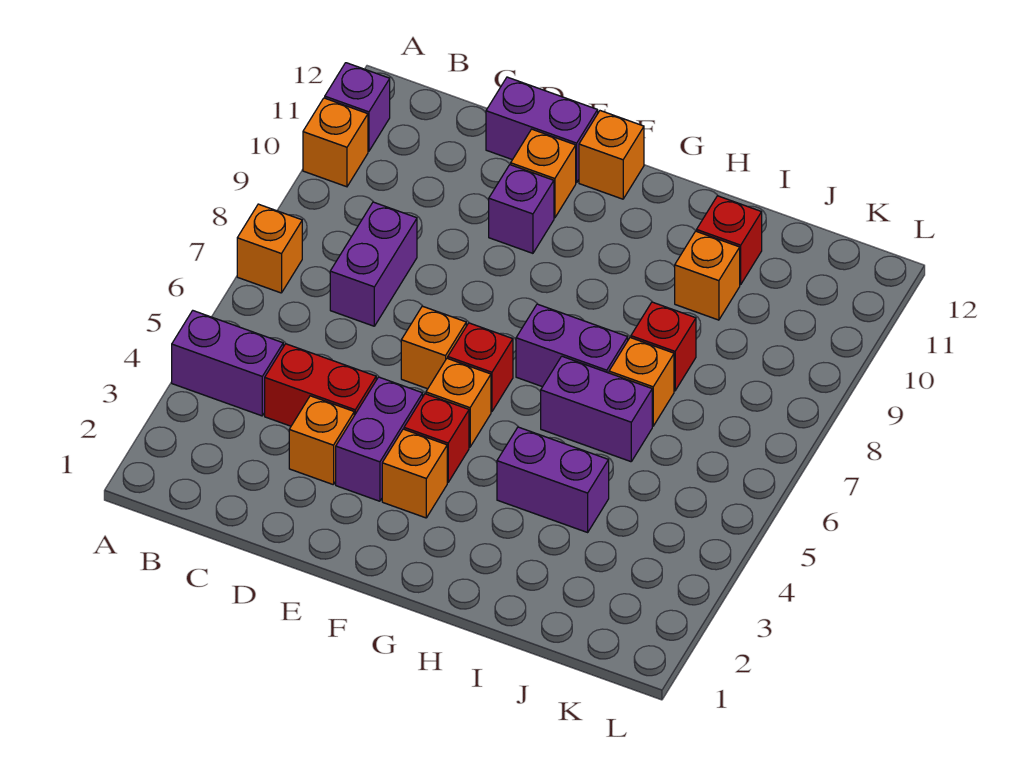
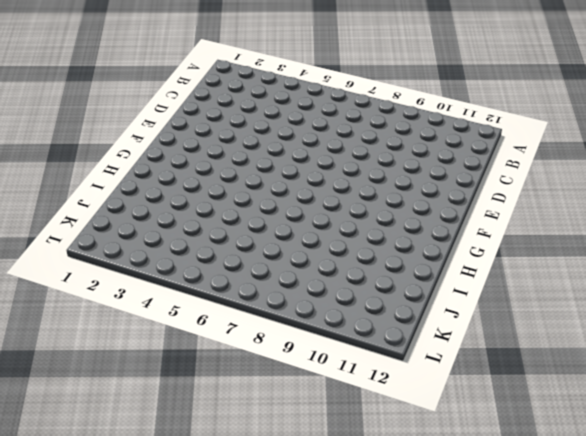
none -> purple brick A4:B4 level 1
none -> orange brick A7 level 1
none -> orange brick A10 level 1

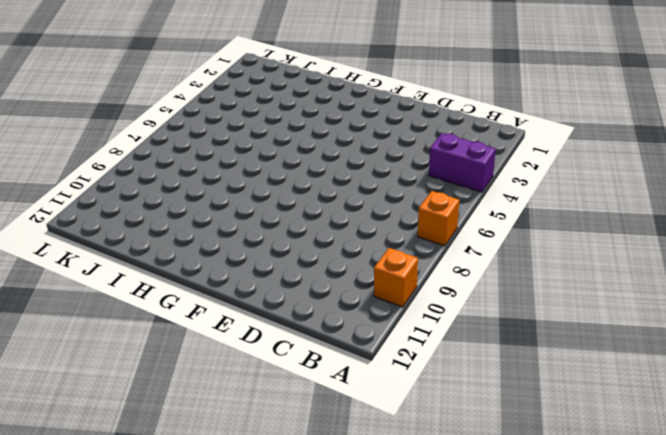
none -> purple brick A11 level 1
none -> red brick C4:D4 level 1
none -> purple brick C7:C8 level 1

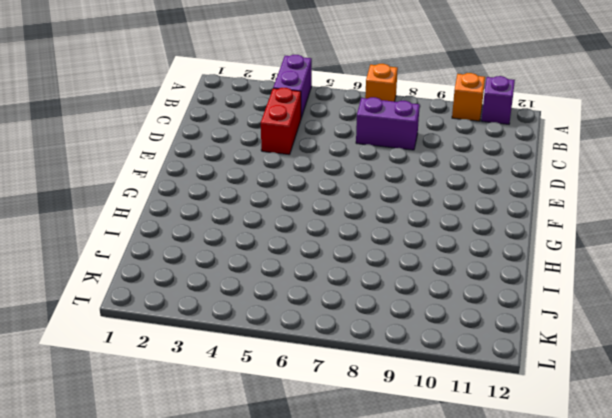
none -> orange brick D3 level 1
none -> purple brick D12:E12 level 1
none -> purple brick E3:E4 level 1

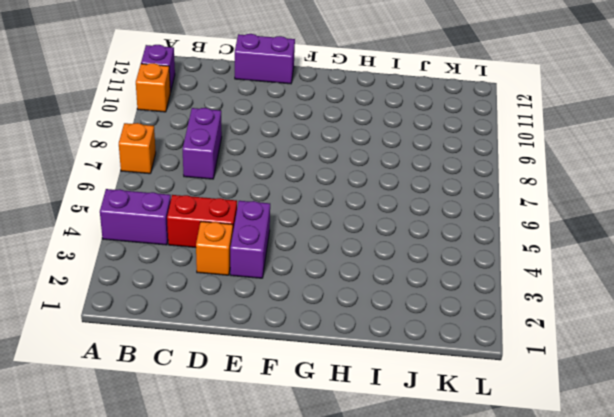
none -> orange brick E6 level 1
none -> purple brick E10 level 1
none -> orange brick E11 level 1

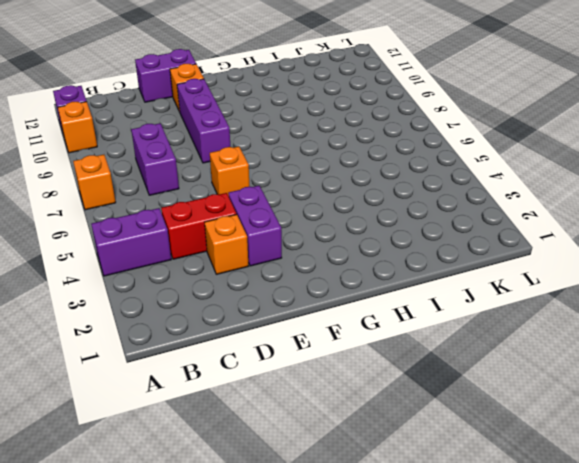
purple brick E8:E10 level 1 -> purple brick E10 level 1
none -> orange brick F3 level 1
none -> red brick F4 level 1
none -> orange brick F5 level 1

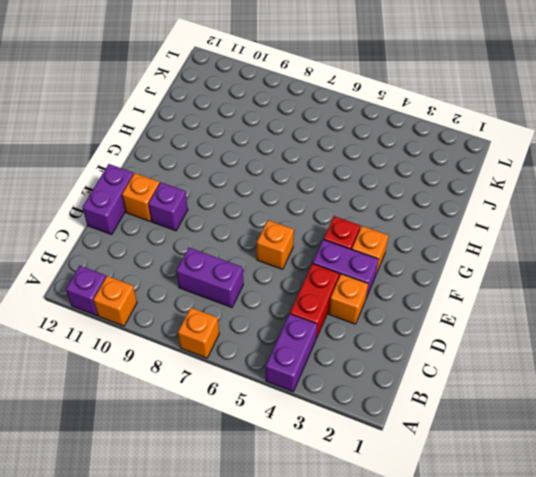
none -> orange brick F5 level 1
none -> red brick F6 level 1
none -> orange brick F12 level 1

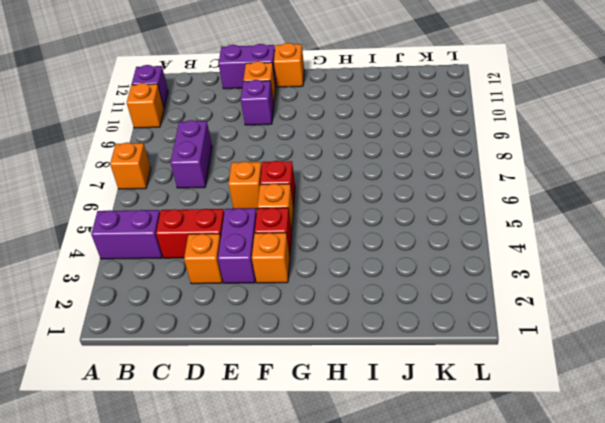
none -> purple brick G7:H7 level 1
none -> purple brick H4:I4 level 1
none -> purple brick H6:I6 level 1

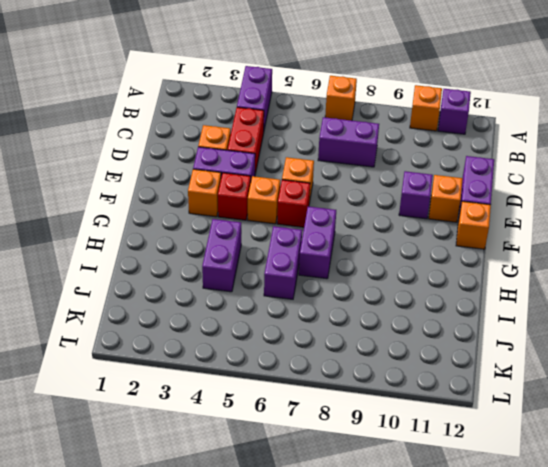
none -> orange brick I7 level 1
none -> red brick I8 level 1
none -> orange brick I10 level 1

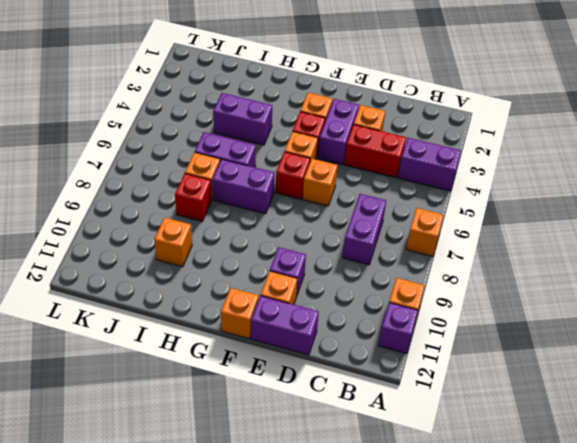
none -> red brick I11 level 1

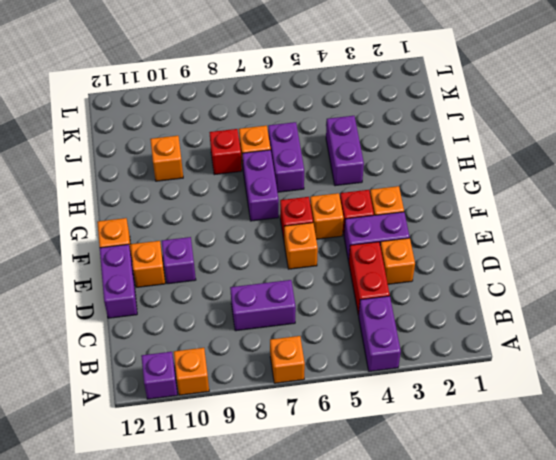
none -> red brick I11 level 1

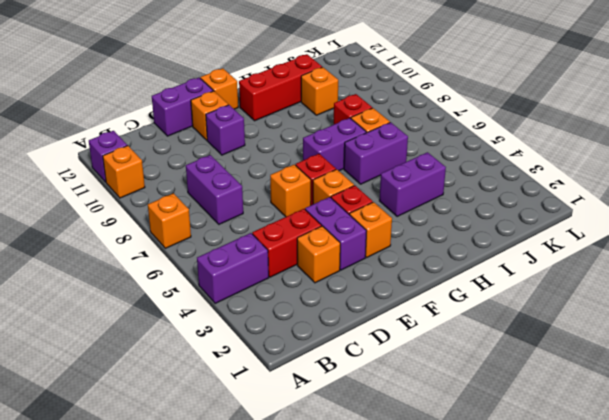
red brick G11:I11 level 1 -> red brick I11 level 1

